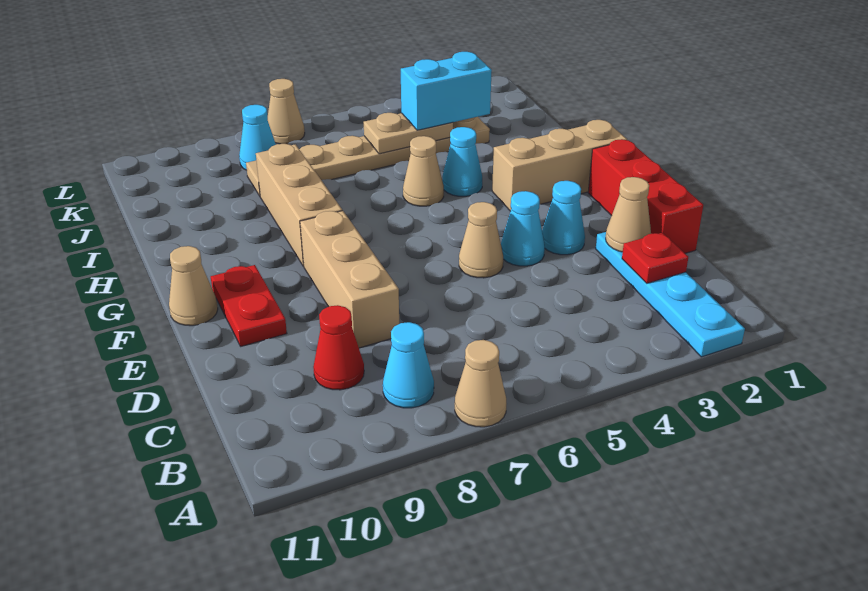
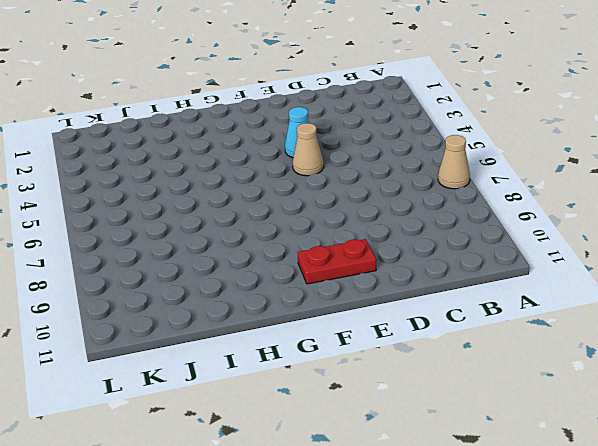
none -> cyan plate A2:D2 level 1
none -> cyan cone B8 level 1
none -> red cone C9 level 1

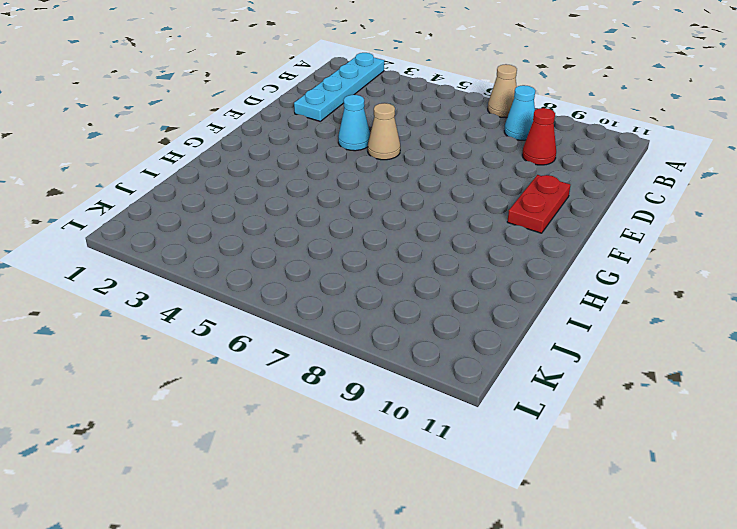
none -> red brick D1:F1 level 1
none -> tan brick D8:F8 level 1
none -> cyan cone E3 level 1

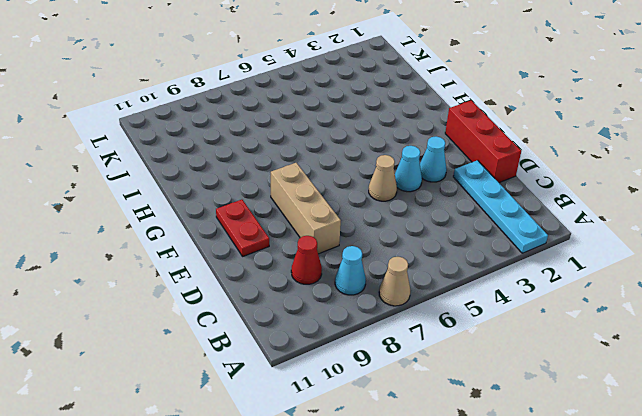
none -> tan cone F11 level 1
none -> tan brick G1:G3 level 1
none -> tan brick G8:I8 level 1

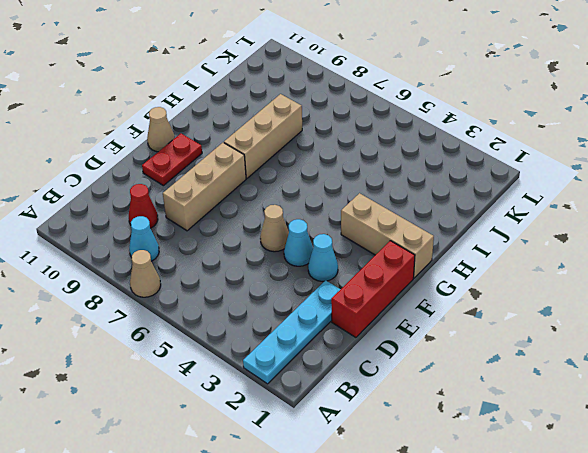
none -> cyan cone H4 level 1
none -> tan cone H5 level 1
none -> tan plate J3:J8 level 1

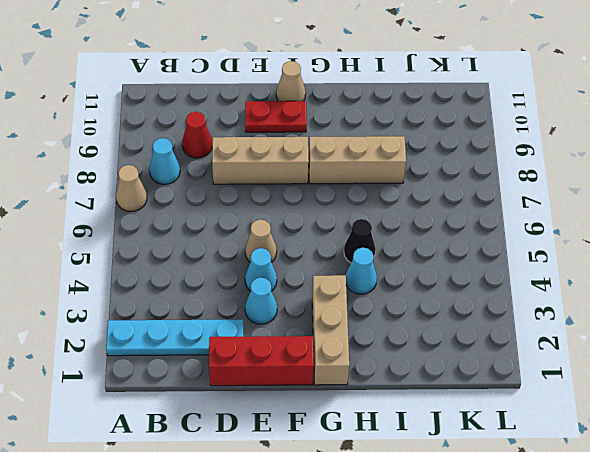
black cone H5 level 1 -> tan cone H5 level 1
none -> tan plate J3:J8 level 1
none -> cyan cone K8 level 1
none -> tan cone L7 level 1

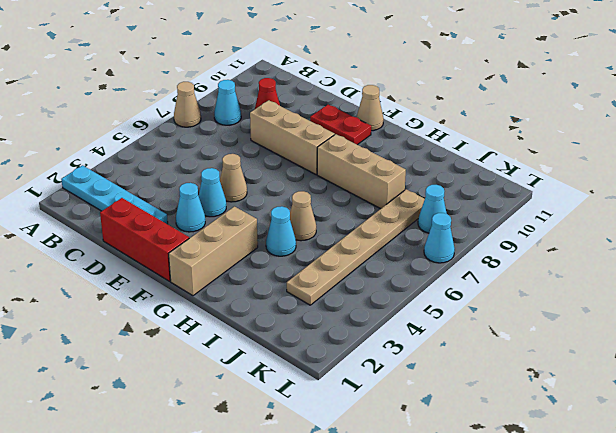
cyan cone L7 level 1 -> tan cone L7 level 1
none -> red plate C2 level 2
none -> tan cone D2 level 2
none -> tan plate J4:J5 level 2

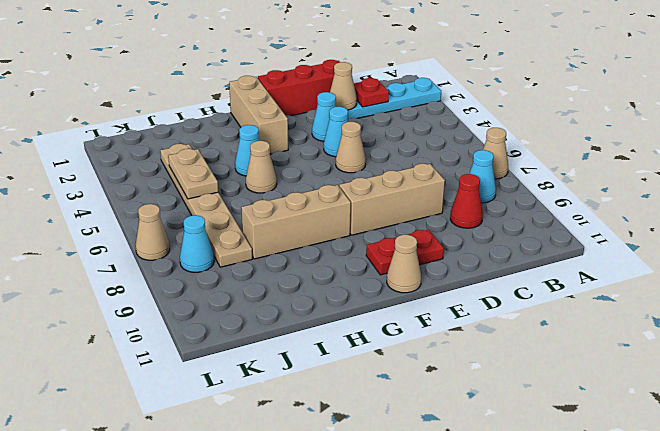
none -> cyan brick J3:J4 level 3

